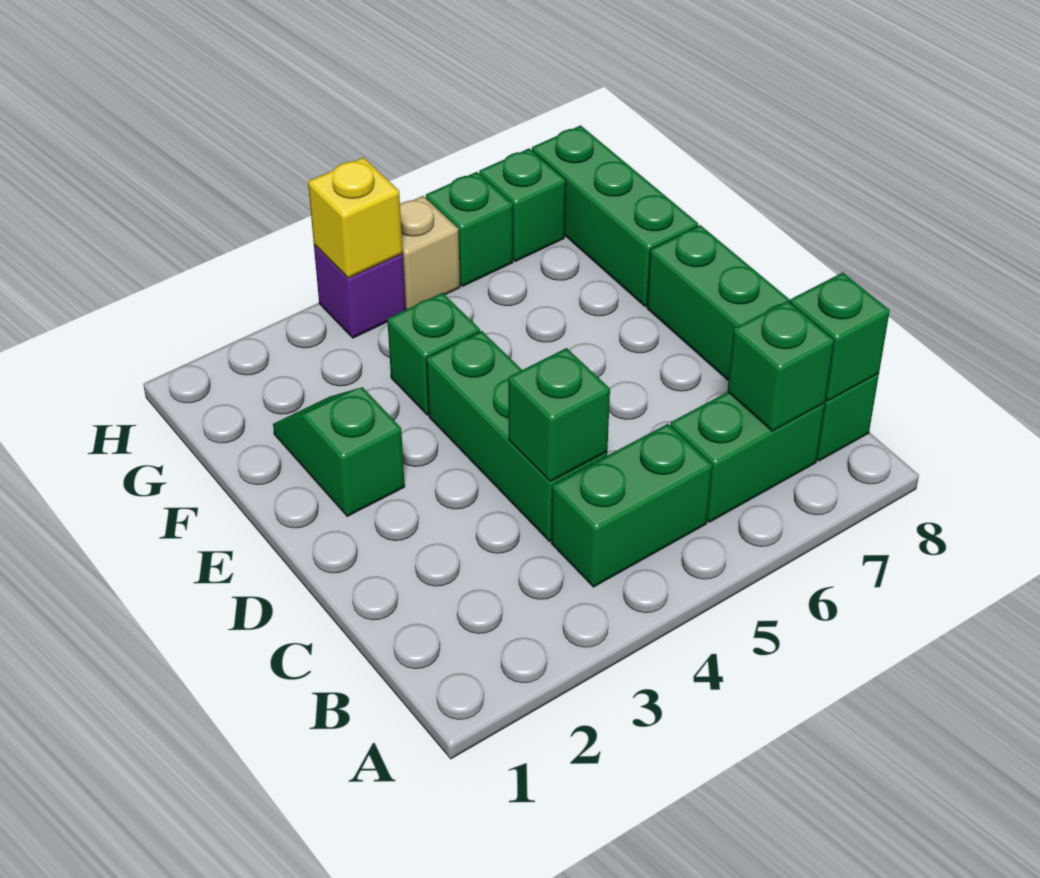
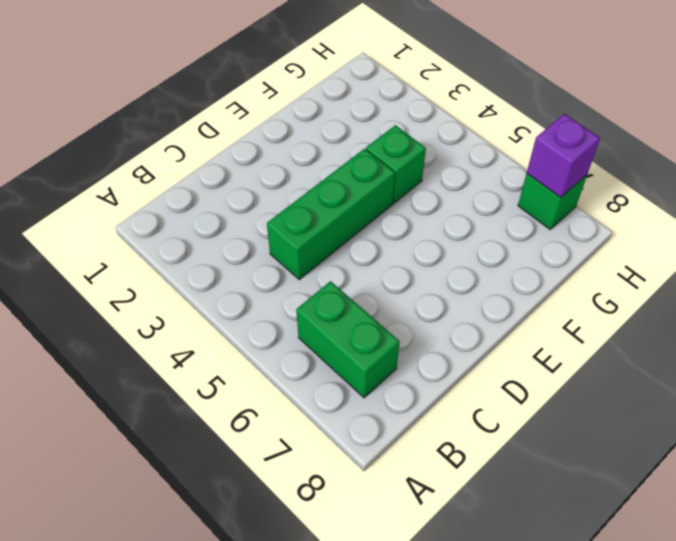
purple brick H7 level 2 -> purple brick H4 level 1
none -> green brick B4:B5 level 1
none -> green brick B8:E8 level 1
none -> green slope E2:F2 level 1 top E

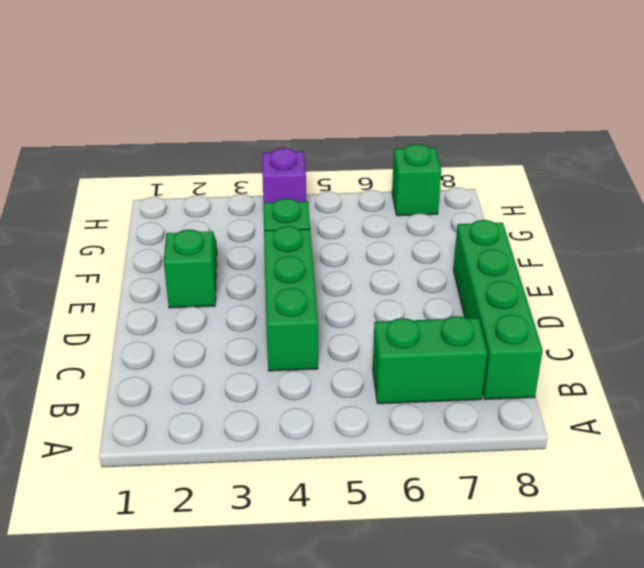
none -> green brick B4:B5 level 1
none -> green brick F8:H8 level 1
none -> tan brick H5 level 1

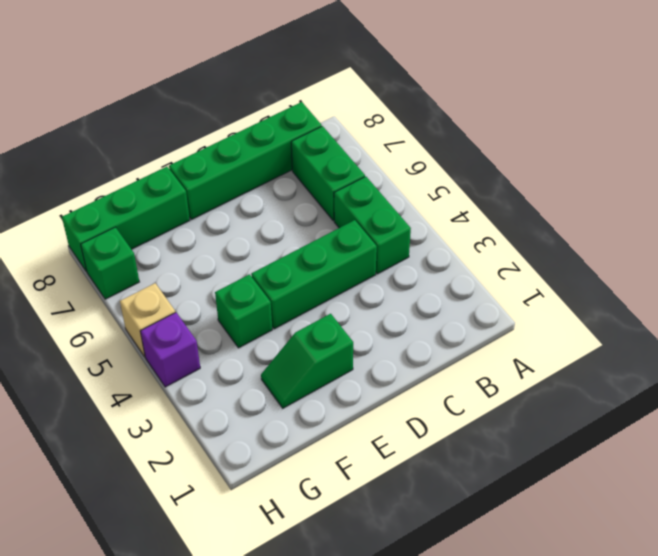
none -> green brick H6 level 1
none -> green brick B7 level 2
none -> green brick B8 level 2

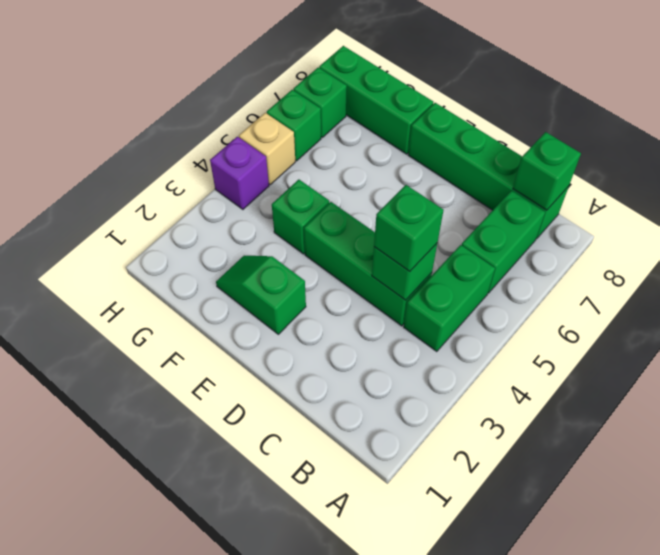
green brick C4 level 3 -> green brick B7 level 2
none -> yellow brick H4 level 2

